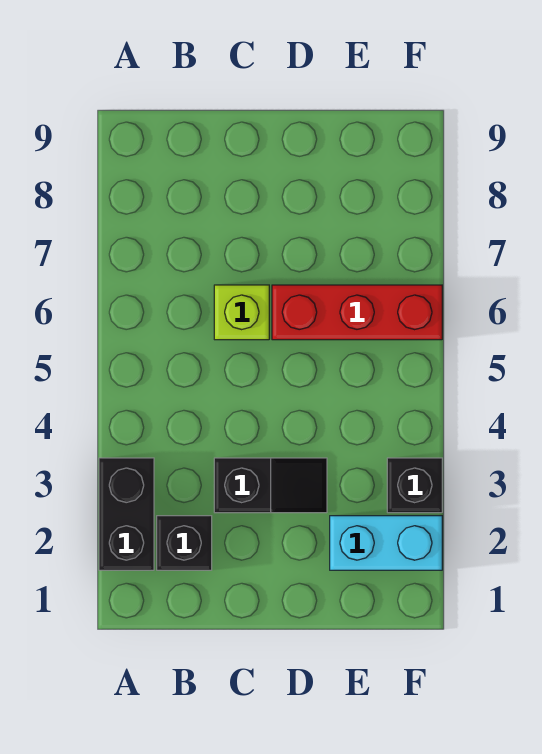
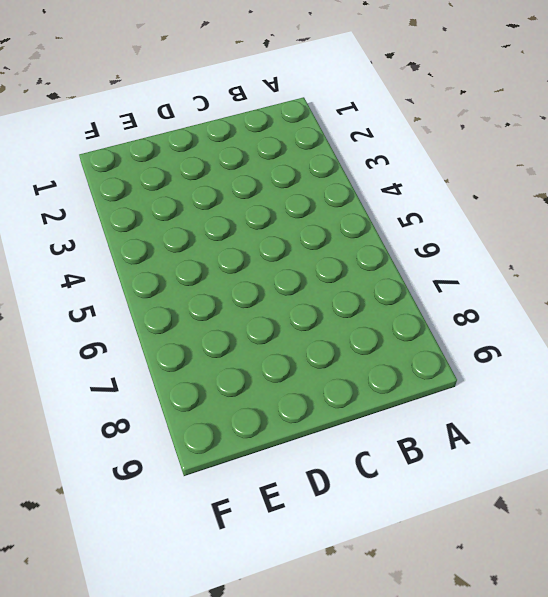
none -> black brick A2:A3 level 1
none -> black brick B2 level 1

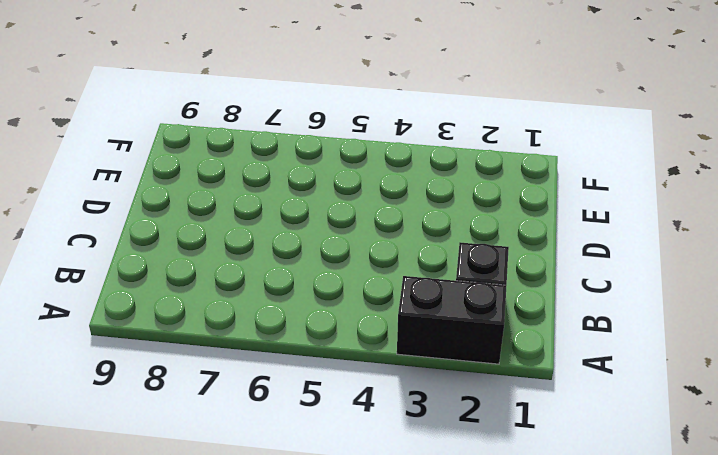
none -> black slope C3:D3 level 1 top C
none -> lime brick C6 level 1

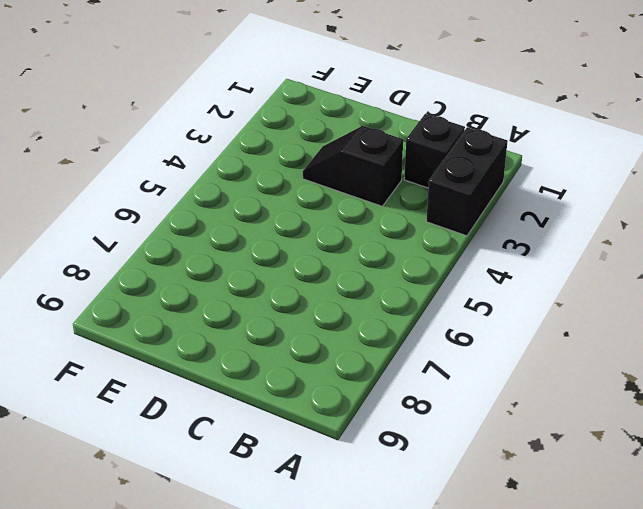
none -> lime brick C6 level 1
none -> red brick D6:F6 level 1

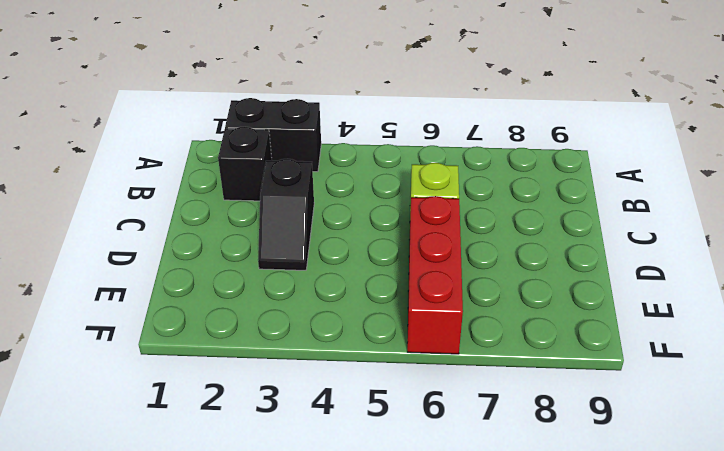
none -> cyan brick E2:F2 level 1
none -> black brick F3 level 1

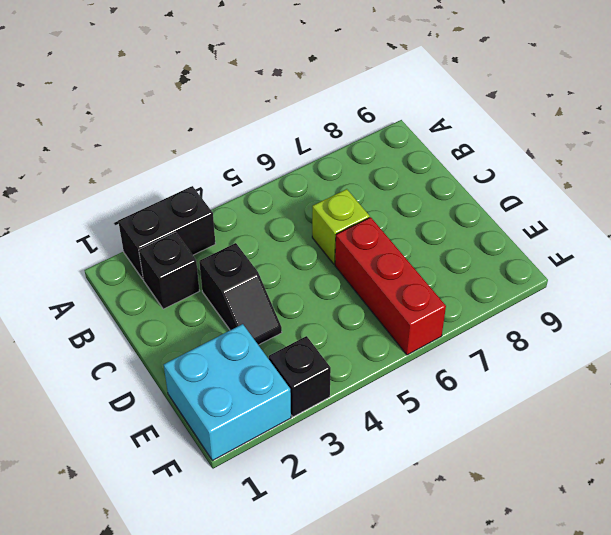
cyan brick E1:F2 level 1 -> cyan brick E2:F2 level 1

